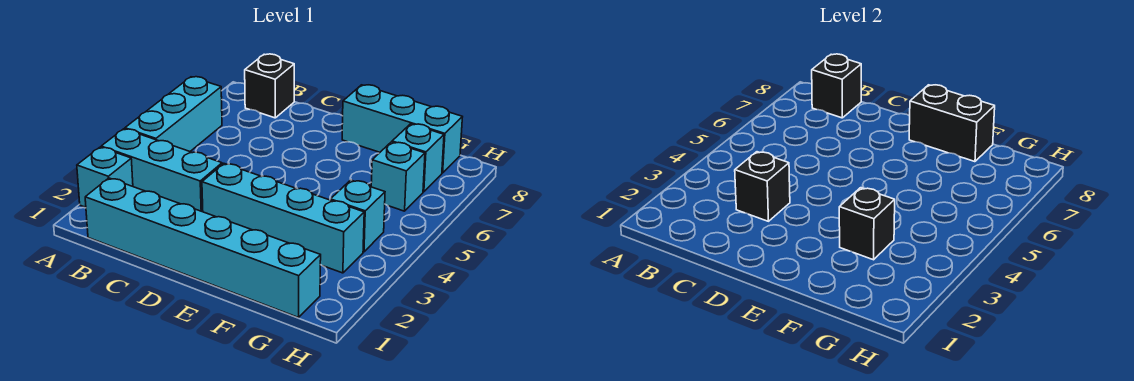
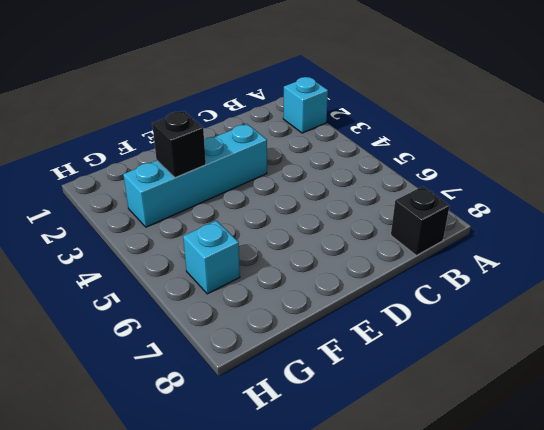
none -> cyan brick A3:C3 level 1
none -> cyan brick A4:A6 level 1
none -> cyan brick B1:G1 level 1

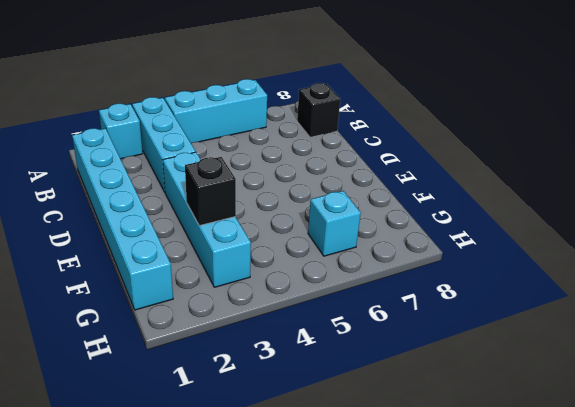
none -> cyan brick E8:G8 level 1
none -> cyan brick G4 level 1
none -> cyan brick G7 level 1

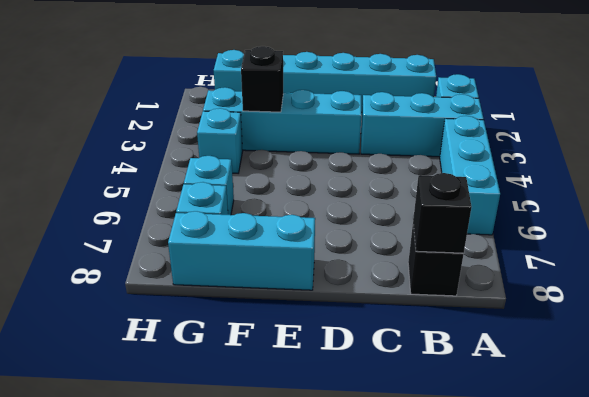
none -> black brick C3 level 2
none -> black brick E8:F8 level 2

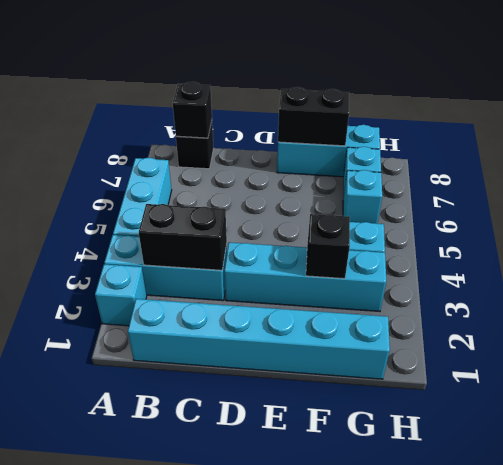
black brick B3:C3 level 2 -> black brick C3 level 2

